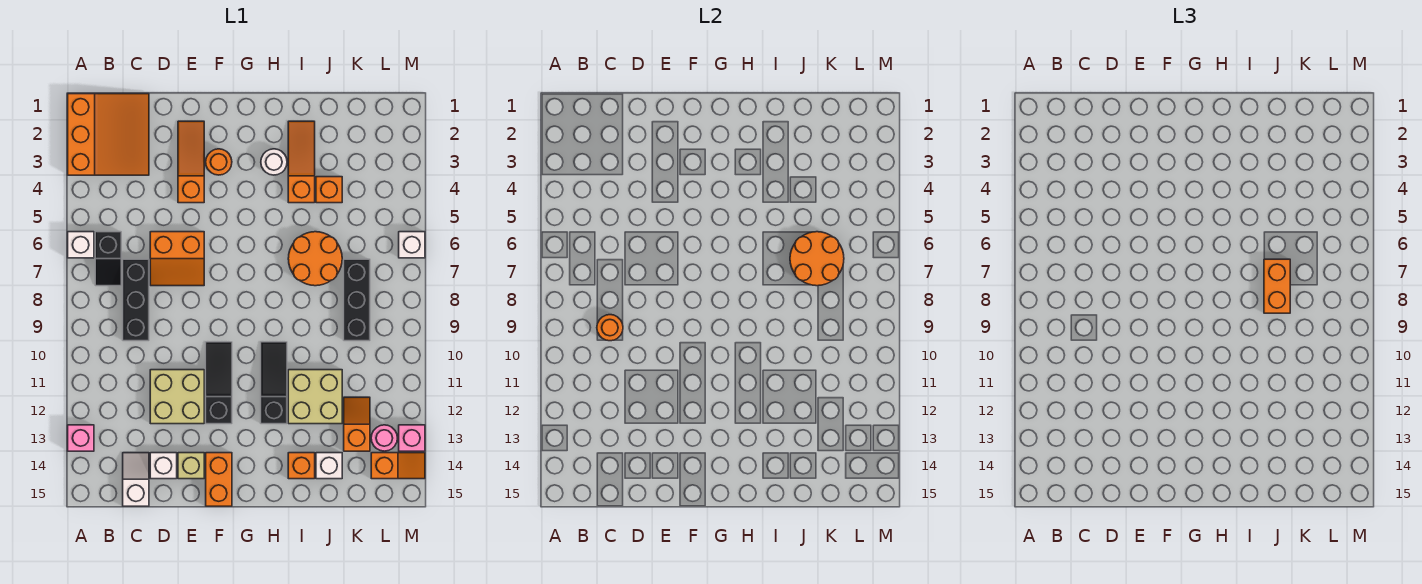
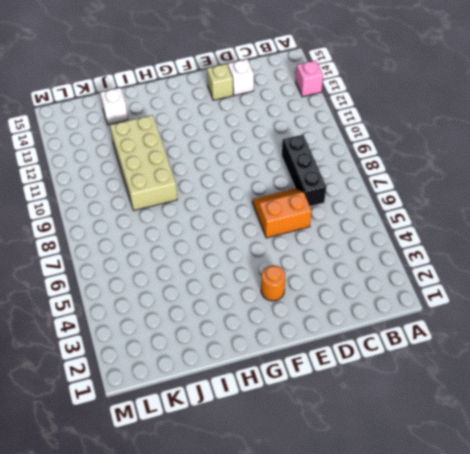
tan brick I9:J12 level 1 -> tan brick I11:J12 level 1
none -> orange slope A1:C3 level 1 top A
none -> white brick A6 level 1
none -> black slope B6:B7 level 1 top 6
none -> white slope C14:C15 level 1 top 15

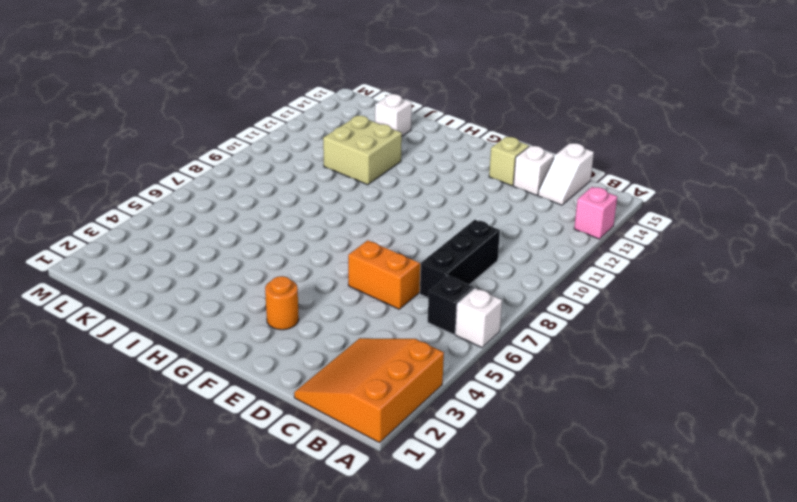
none -> tan brick D11:E12 level 1
none -> orange slope E2:E4 level 1 top 4
none -> black slope F10:F12 level 1 top 12
none -> orange brick F14:F15 level 1

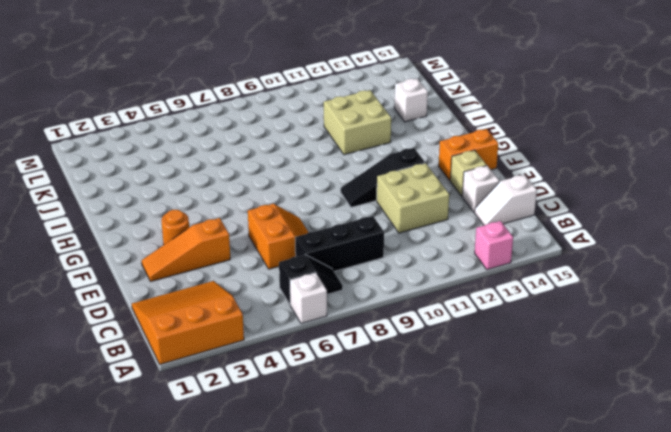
none -> white round brick H3 level 1
none -> black slope H10:H12 level 1 top 12
none -> orange slope I2:I4 level 1 top 4
none -> orange round brick I6:J7 level 1

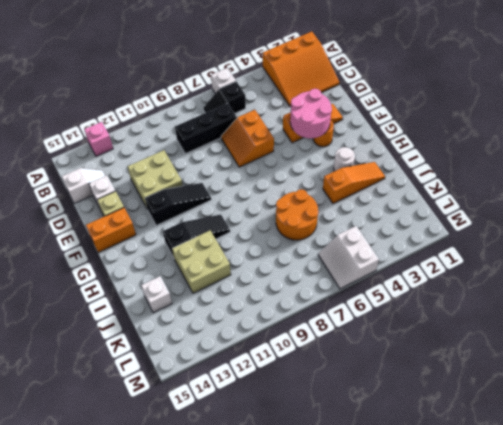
pink round brick E3:F4 level 2 -> none
white slope L5:M6 level 1 top 5 -> white brick M6 level 1
none -> orange brick I14 level 1
none -> orange brick J4 level 1
none -> black brick K7:K9 level 1
none -> orange slope K12:K13 level 1 top 13

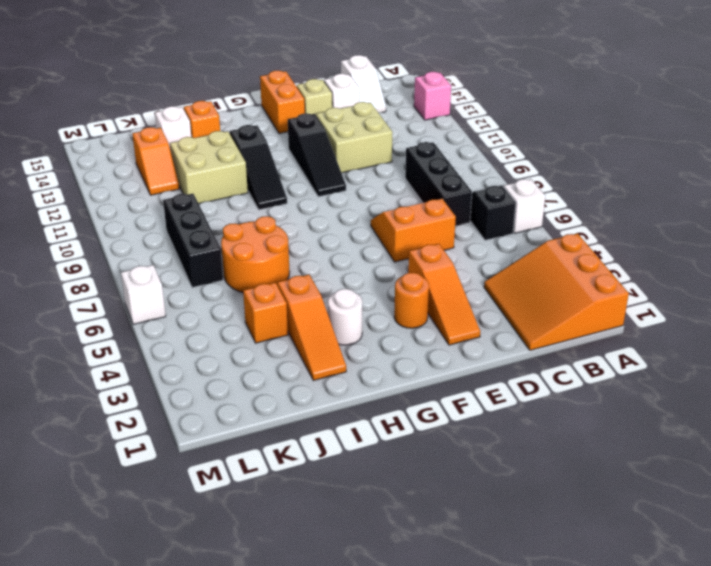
none -> pink round brick L13 level 1
none -> orange slope L14:M14 level 1 top L
none -> pink brick M13 level 1
none -> orange round brick C9 level 2

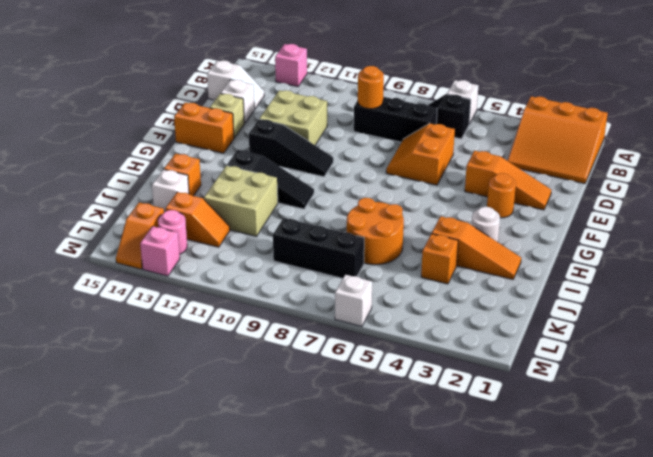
none -> orange round brick J6:K7 level 2
none -> orange brick J7:J8 level 3

